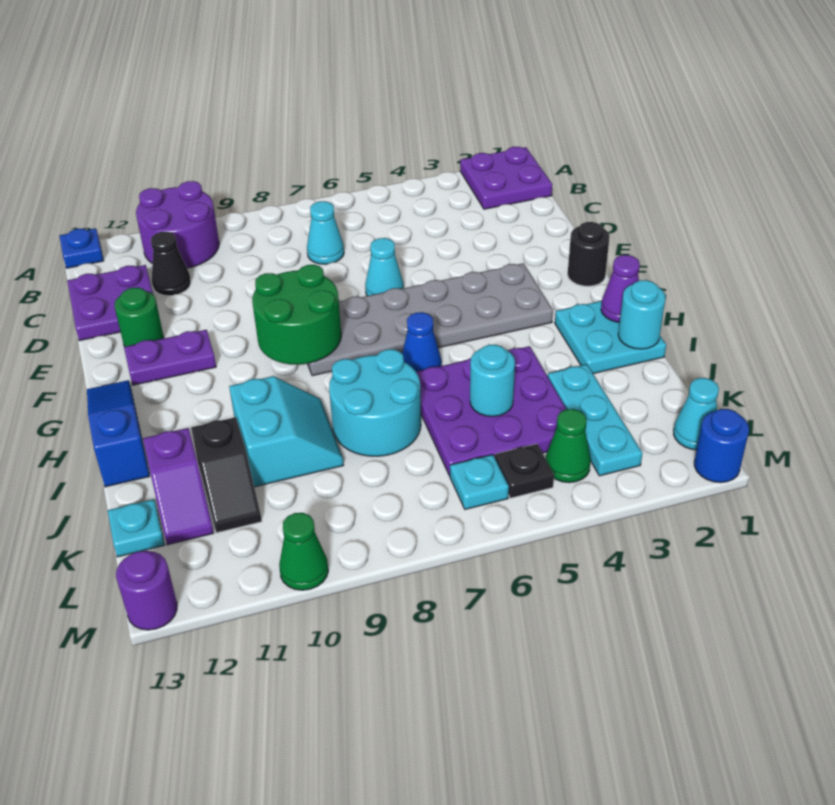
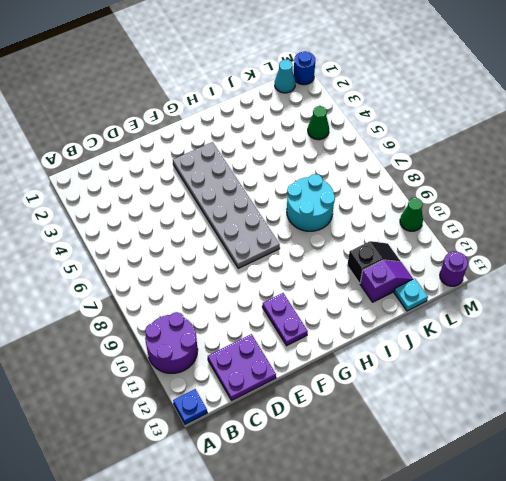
none -> purple plate A1:B2 level 1
none -> cyan cone C7 level 1
none -> black cone C11 level 1
none -> cyan cone E6 level 1

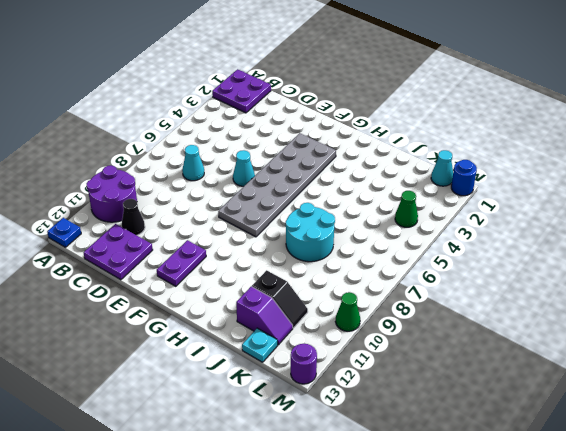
none -> green round brick E12 level 1
none -> black round brick F1 level 1
none -> blue slope G13:I13 level 1 top I
none -> cyan plate H1:I2 level 1

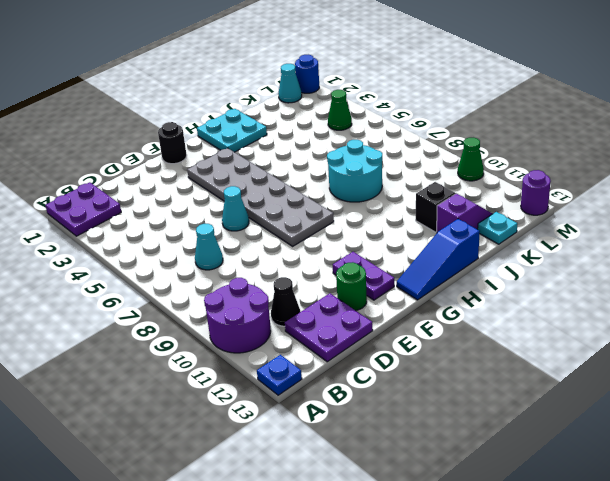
none -> blue cone H6 level 1
none -> purple plate I4:K6 level 1
none -> cyan slope I9:J10 level 1 top 10
none -> cyan plate J3:L3 level 1

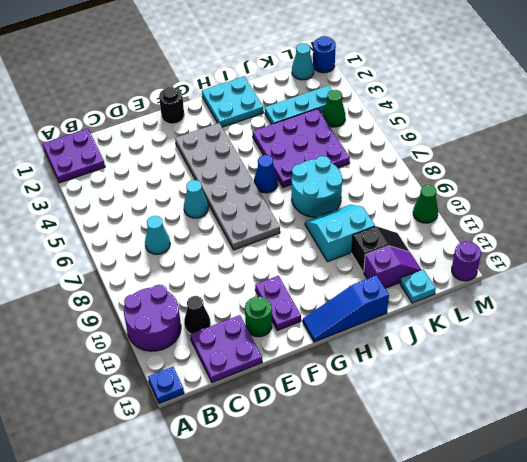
none -> black plate L5 level 1
none -> cyan plate L6 level 1
none -> green round brick F8:G9 level 2
none -> purple cone H1 level 2

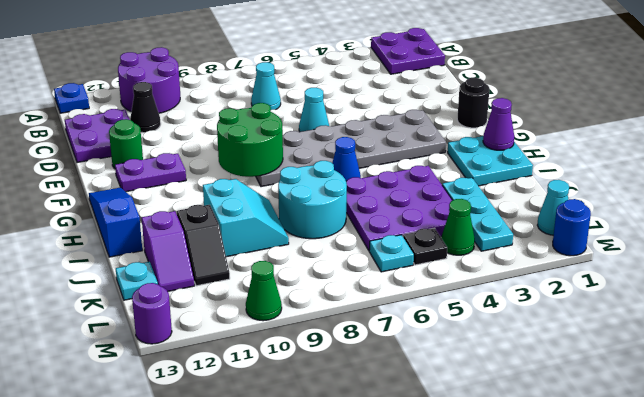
none -> cyan round brick I1 level 2
none -> cyan round brick J5 level 2

